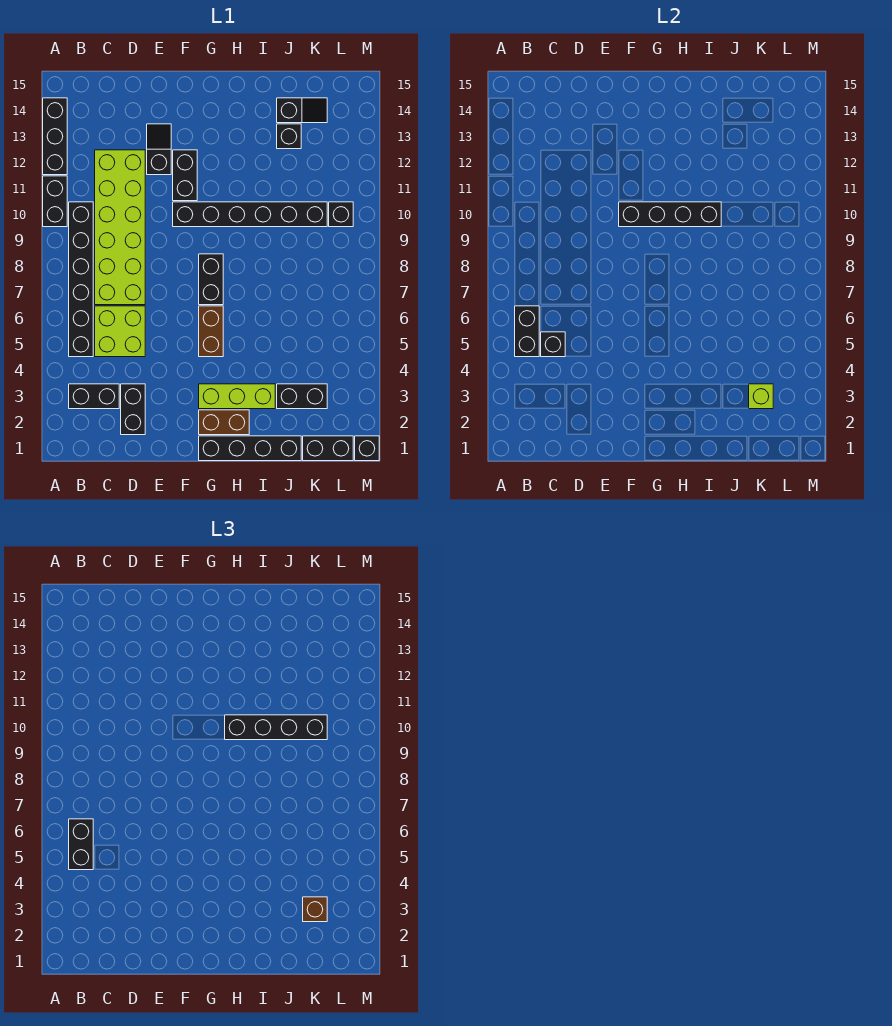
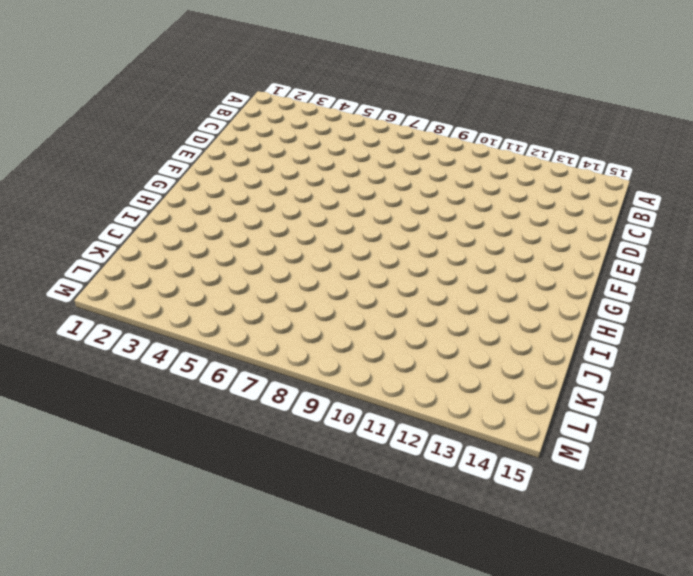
none -> black brick A10:A11 level 1
none -> black brick A12:A14 level 1
none -> black brick B3:C3 level 1

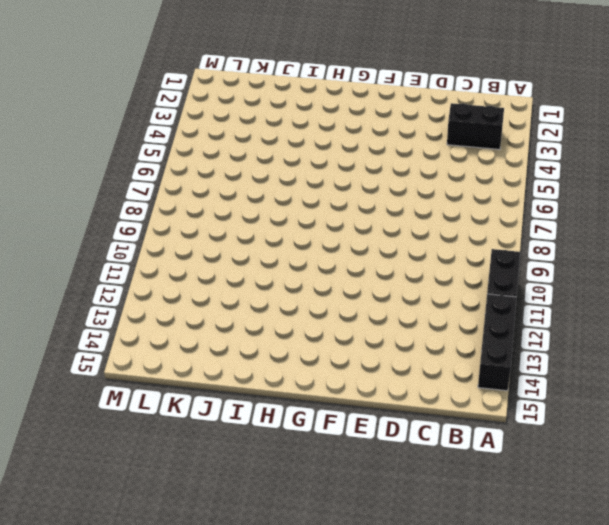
none -> black brick B5:B10 level 1
none -> lime brick C5:D6 level 1
none -> lime brick C7:D12 level 1

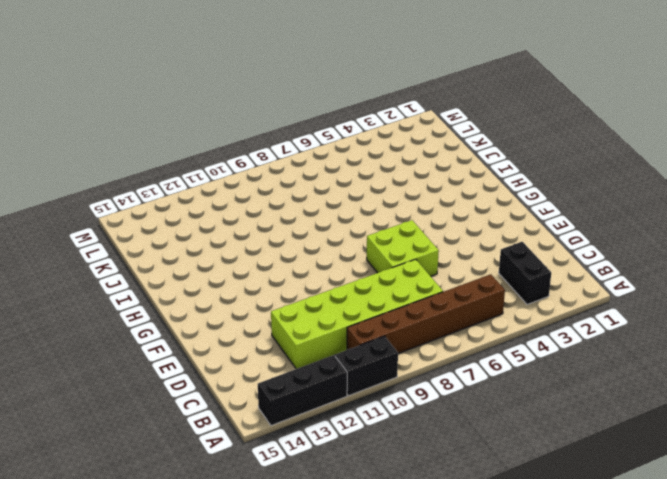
brown brick B5:B10 level 1 -> black brick B5:B10 level 1
lime brick E6:F7 level 1 -> lime brick C5:D6 level 1
none -> black brick D2:D3 level 1
none -> black slope E12:E13 level 1 top 12
none -> black brick F10:K10 level 1

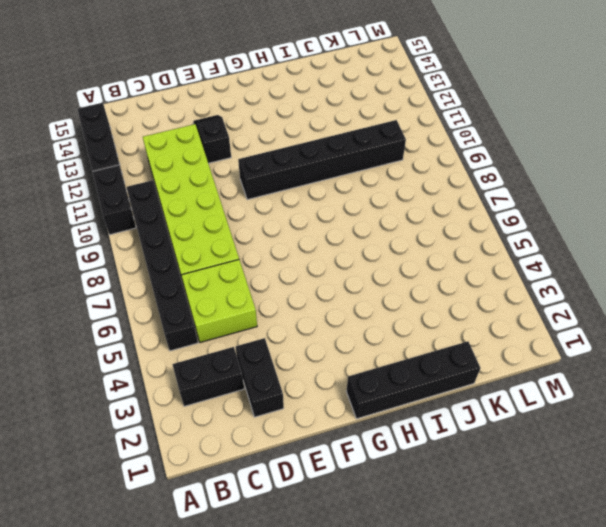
none -> black brick F11:F12 level 1
none -> brown brick G2:H2 level 1
none -> lime brick G3:I3 level 1

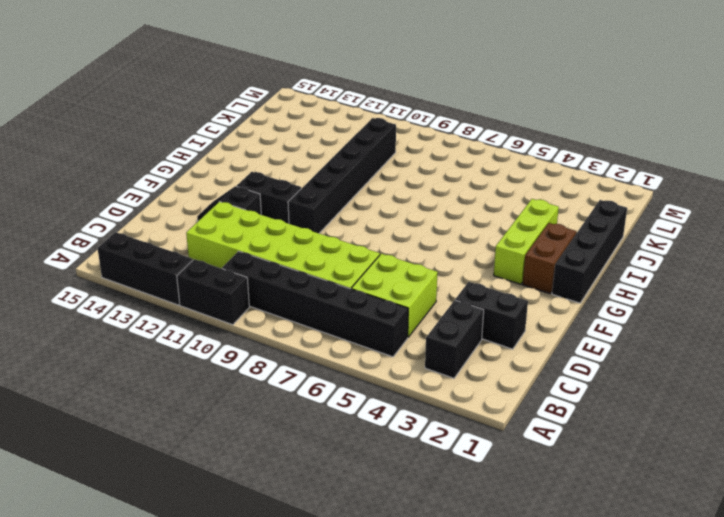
none -> brown brick G5:G6 level 1
none -> black brick G7:G8 level 1
none -> black brick J3:K3 level 1

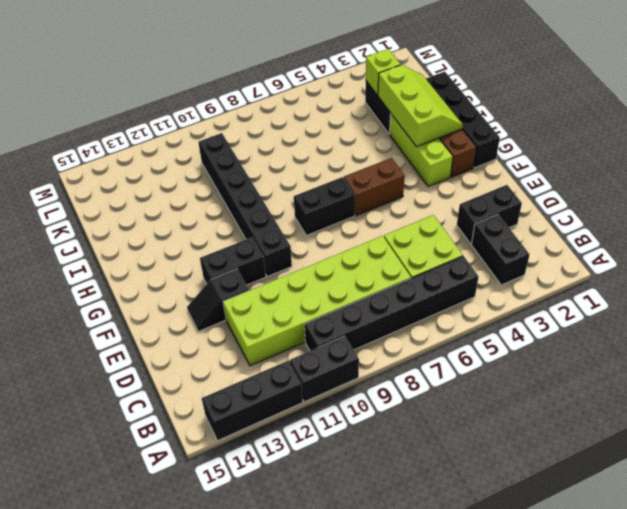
lime slope H2:J3 level 2 top 3 -> none
none -> black brick J13 level 1
none -> black slope J14:K14 level 1 top J
none -> black brick K1:L1 level 1

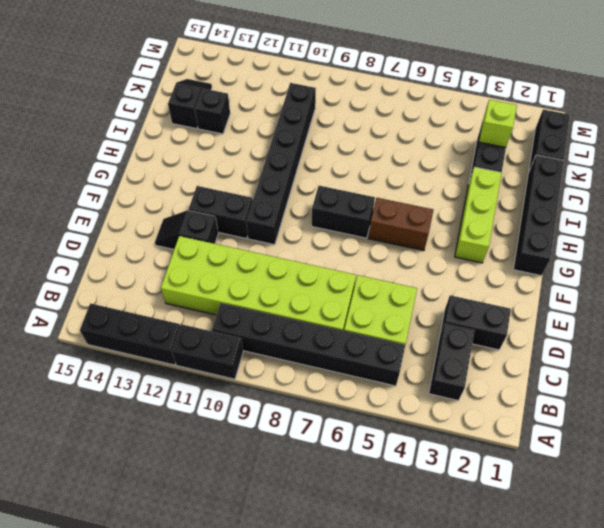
none -> brown brick G2:H2 level 1
none -> black brick L10 level 1
none -> black brick M1 level 1

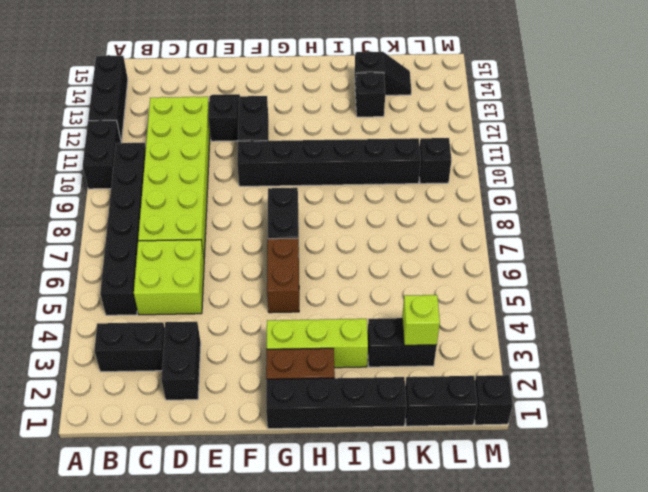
none -> black brick B5:B6 level 2
none -> black brick C5 level 2
none -> black brick F10:I10 level 2

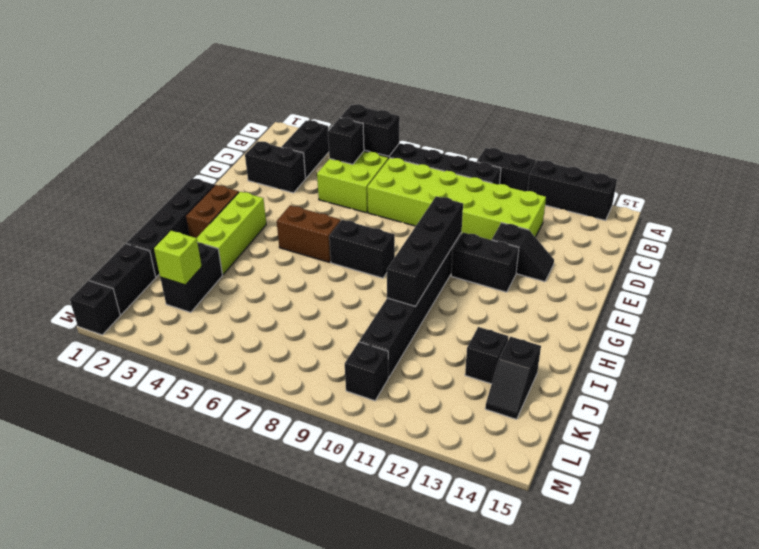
none -> black brick B5:B6 level 3
none -> black brick H10:K10 level 3
none -> brown brick K3 level 3

